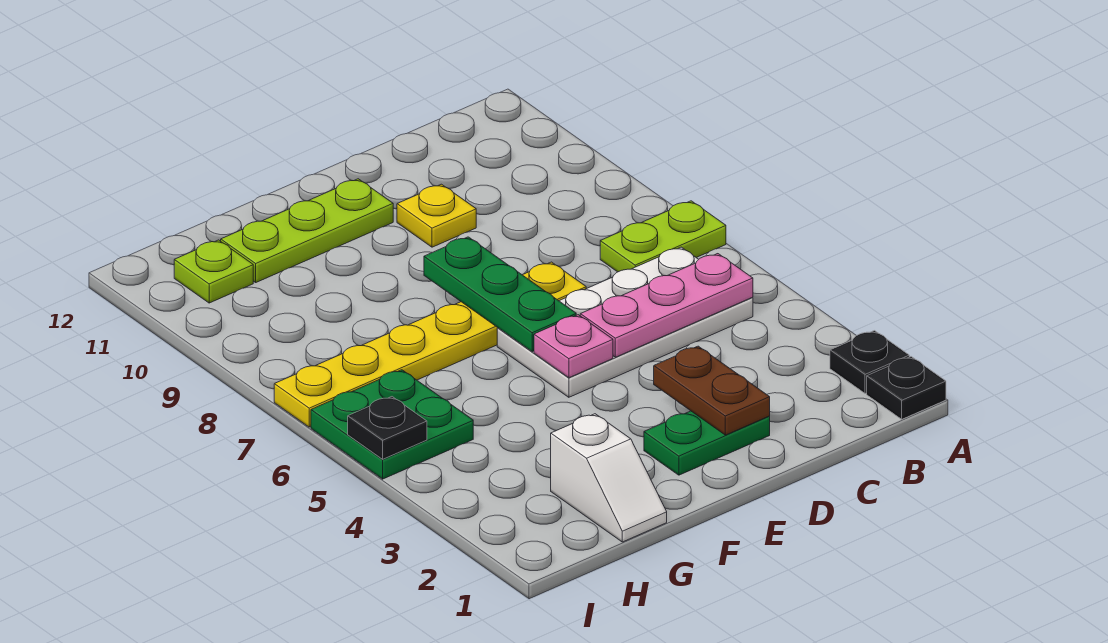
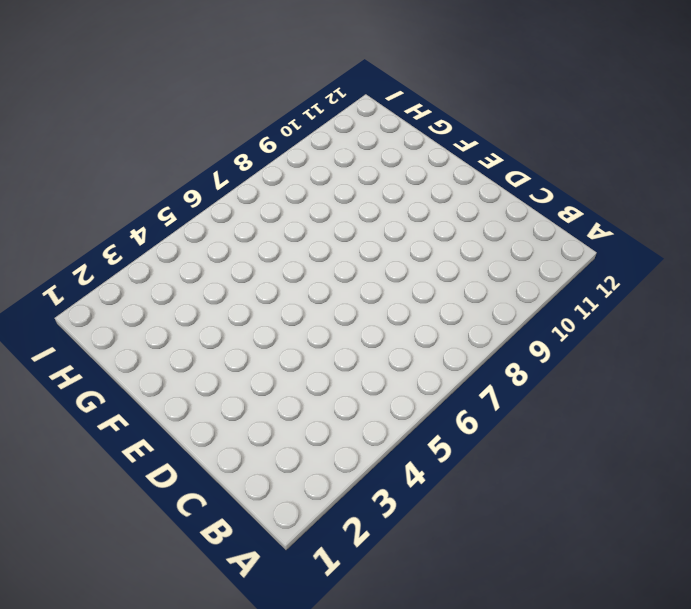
none -> black plate A1 level 1
none -> black plate A2 level 1
none -> lime plate A7:B7 level 1

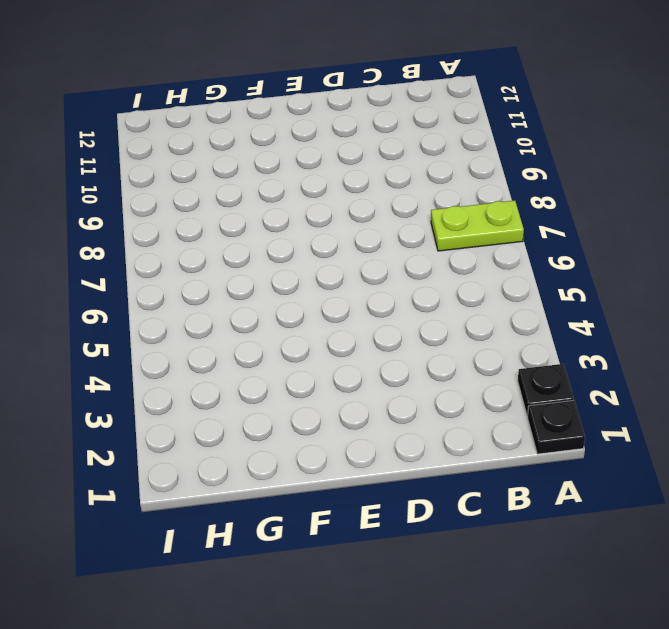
none -> white plate B5:E6 level 1
none -> green plate D2:E2 level 1
none -> yellow plate D7:I7 level 1

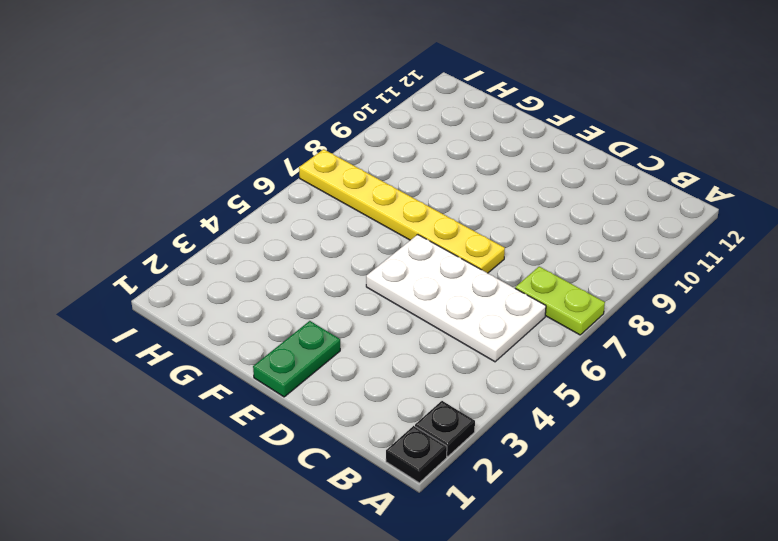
green plate E1:E2 level 1 -> green plate D2:E2 level 1
none -> yellow plate D10 level 1
none -> lime plate E11:G11 level 1
none -> white slope G1:G2 level 1 top 2

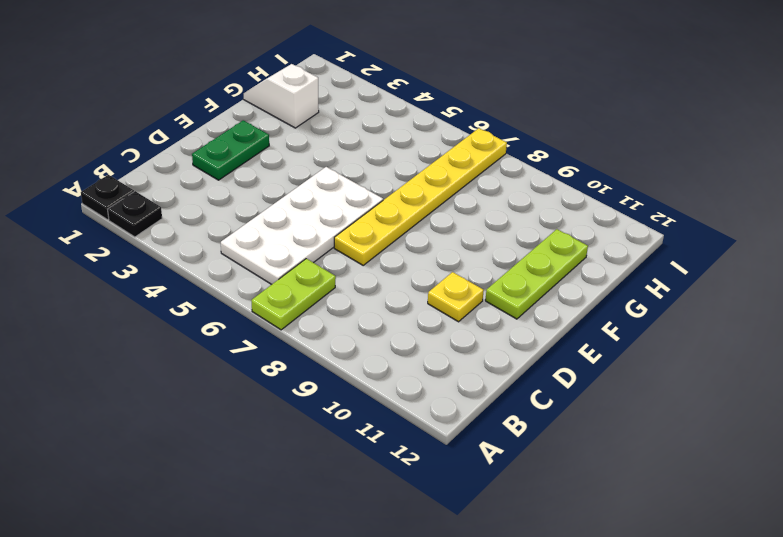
none -> green plate H5:I6 level 1
none -> lime plate H11 level 1
none -> pink plate B5:D5 level 2

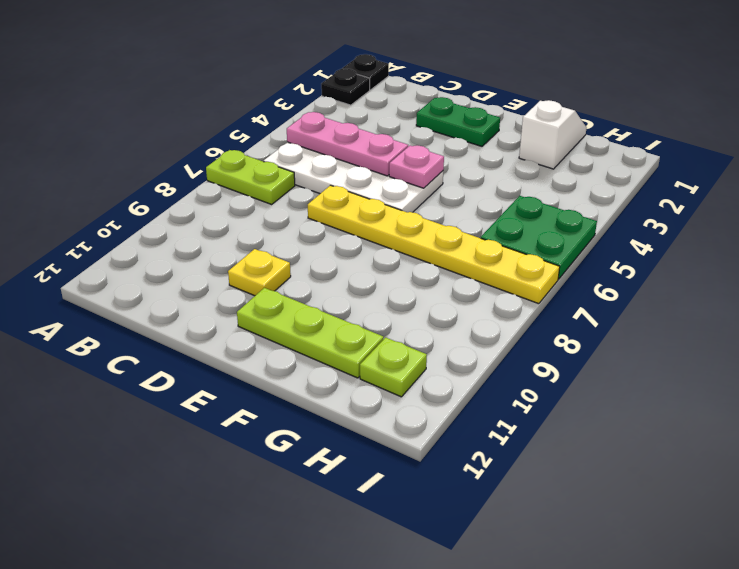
none -> brown plate D2:D3 level 2
none -> green plate E6:E8 level 2
none -> black plate I5 level 2

